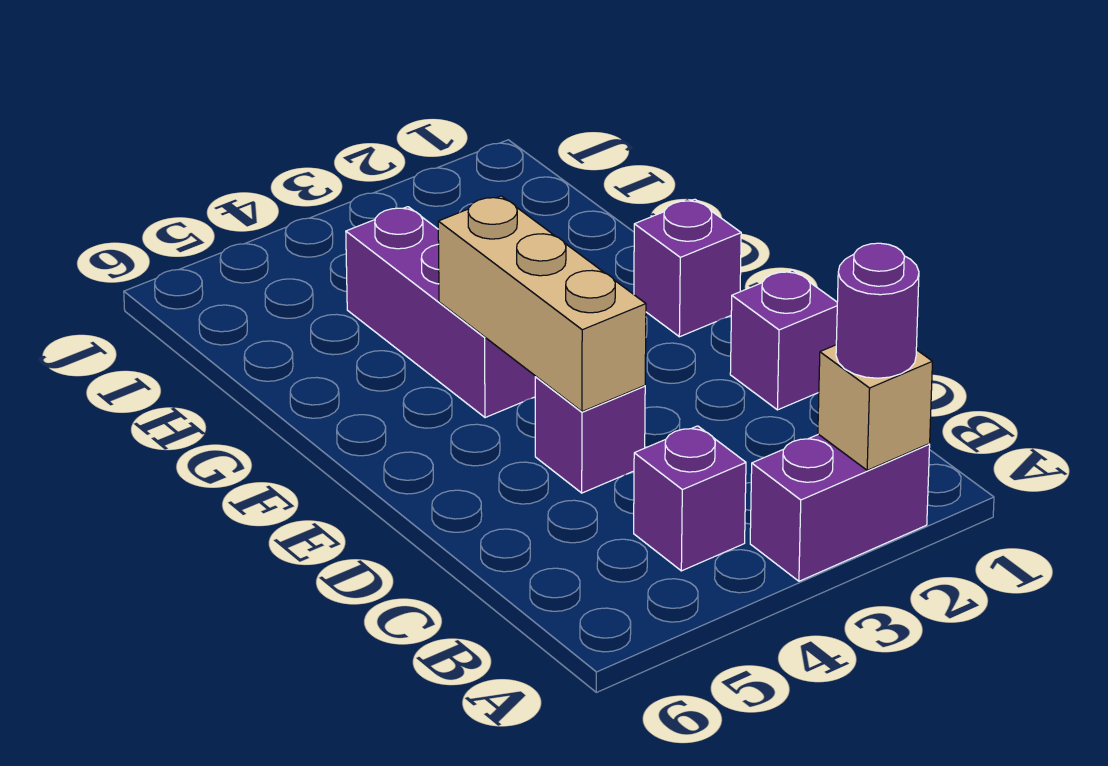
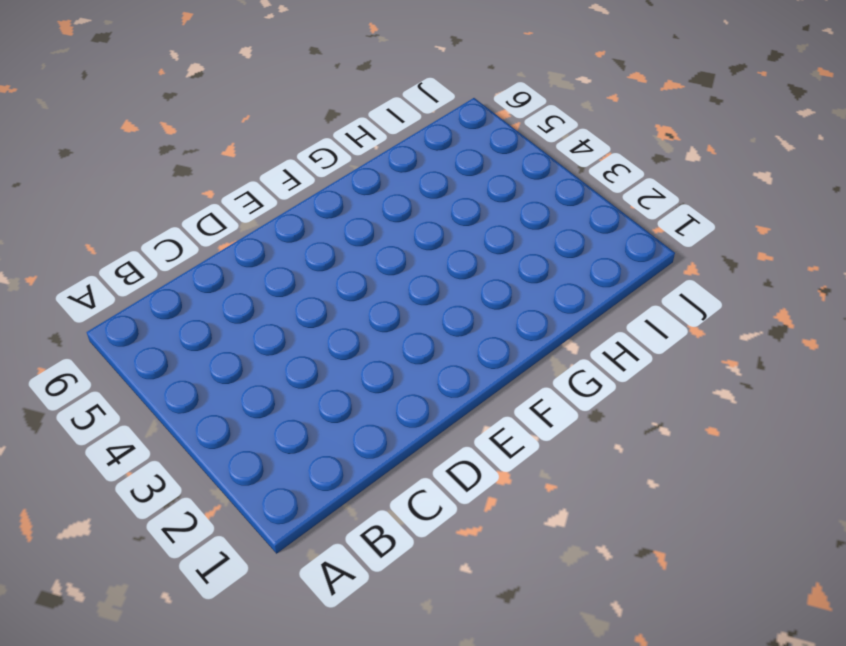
none -> purple brick A2:A3 level 1
none -> purple brick B4 level 1

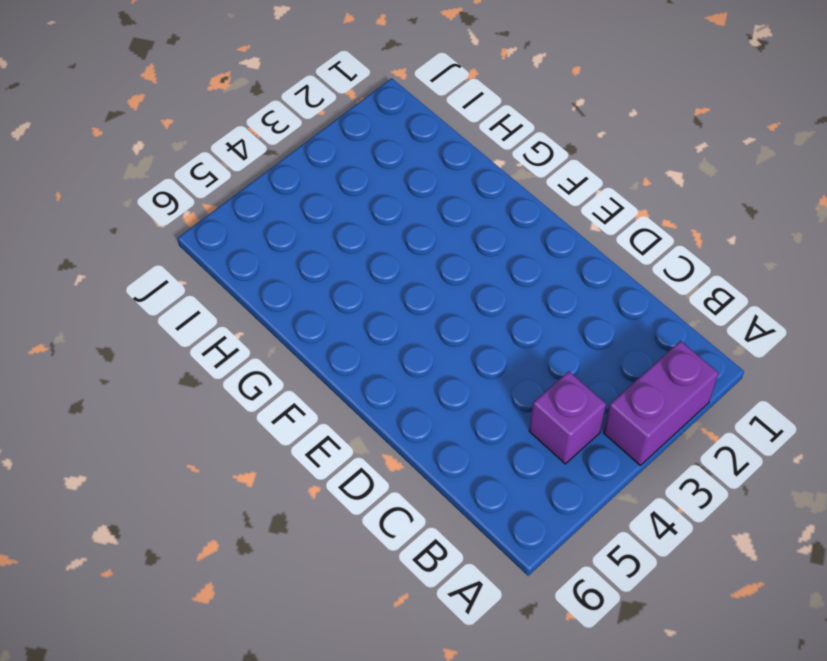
none -> purple brick D1 level 1
none -> purple brick D4 level 1

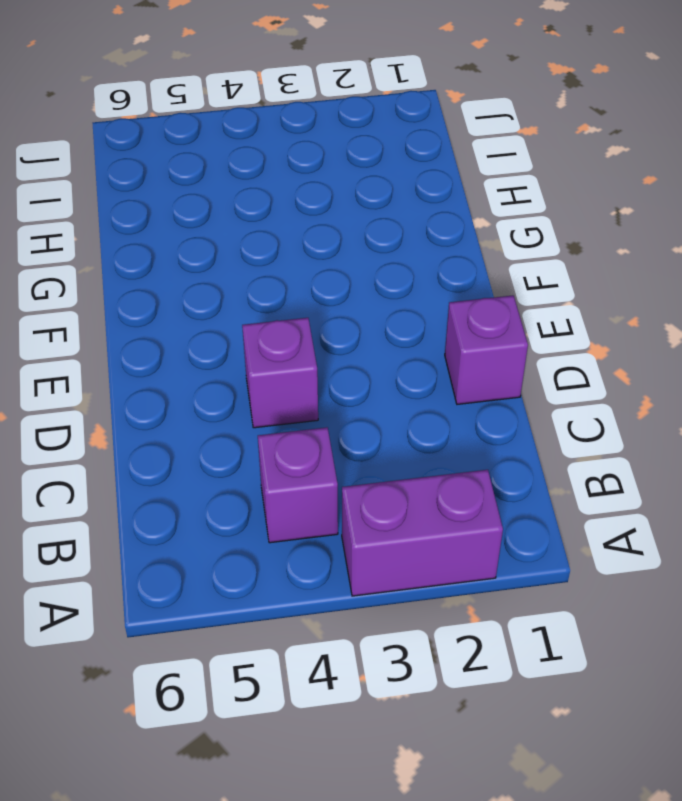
none -> purple brick F1 level 1
none -> purple brick F4:H4 level 1

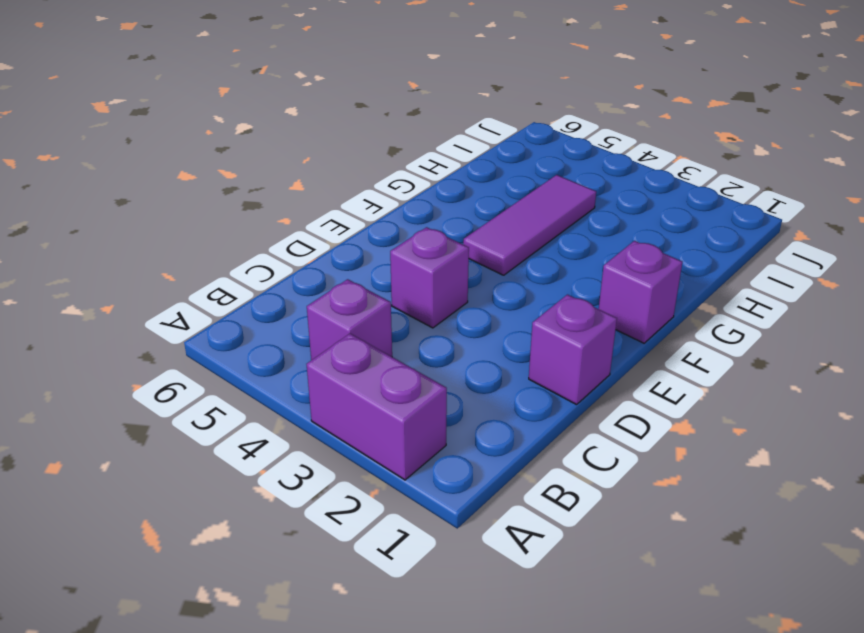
purple tile F4:H4 level 1 -> purple brick F4:H4 level 1
none -> tan brick A2 level 2
none -> tan brick D4:F4 level 2

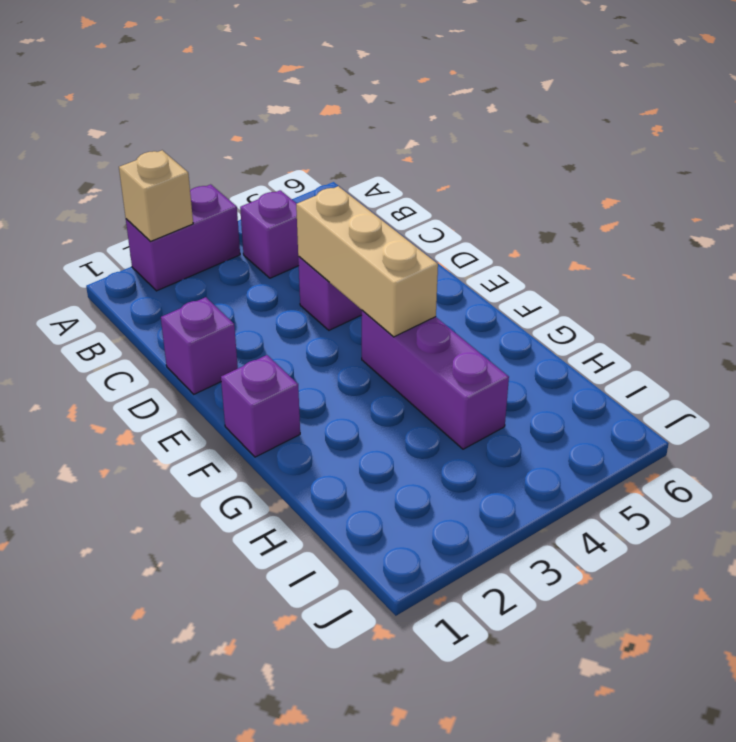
none -> purple round brick A2 level 3

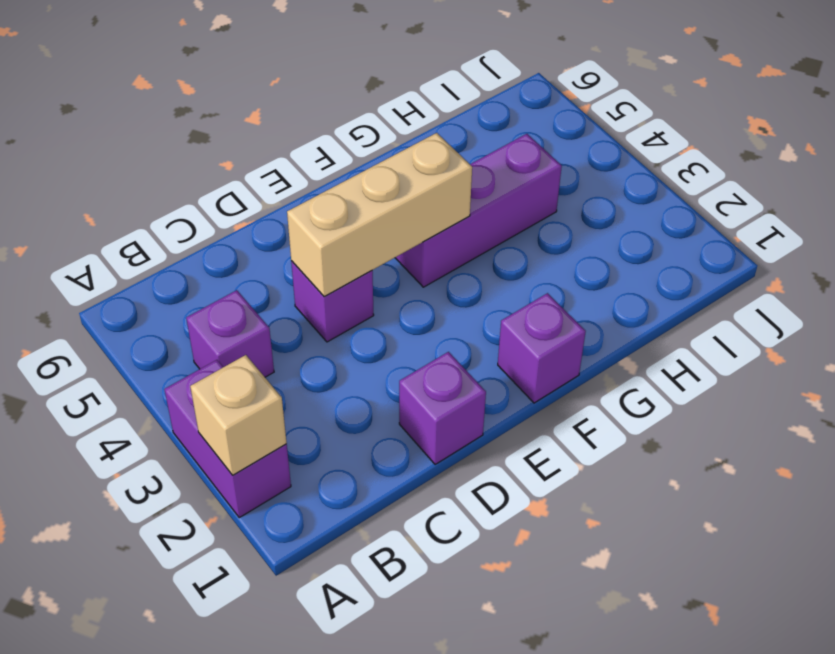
none -> purple round brick A2 level 3

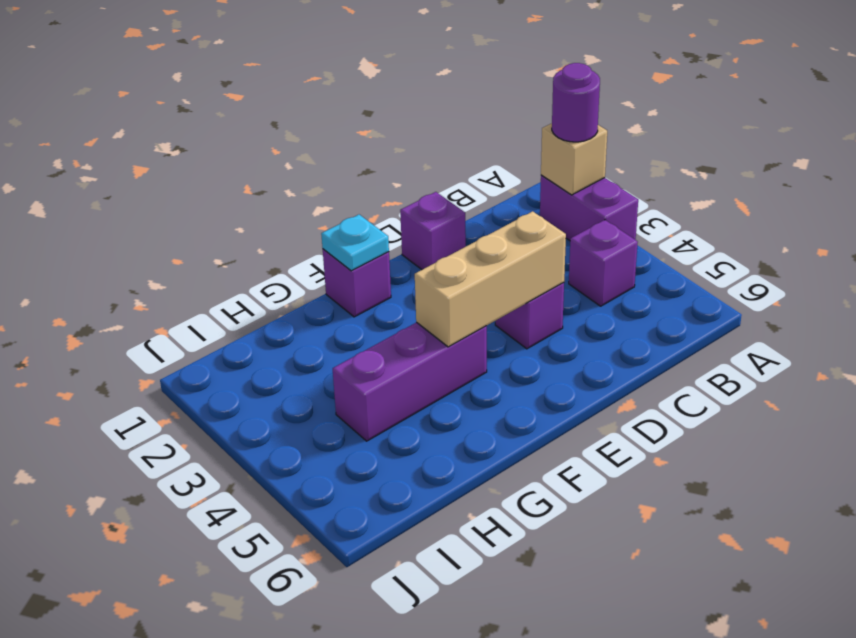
cyan plate F1 level 2 -> none

